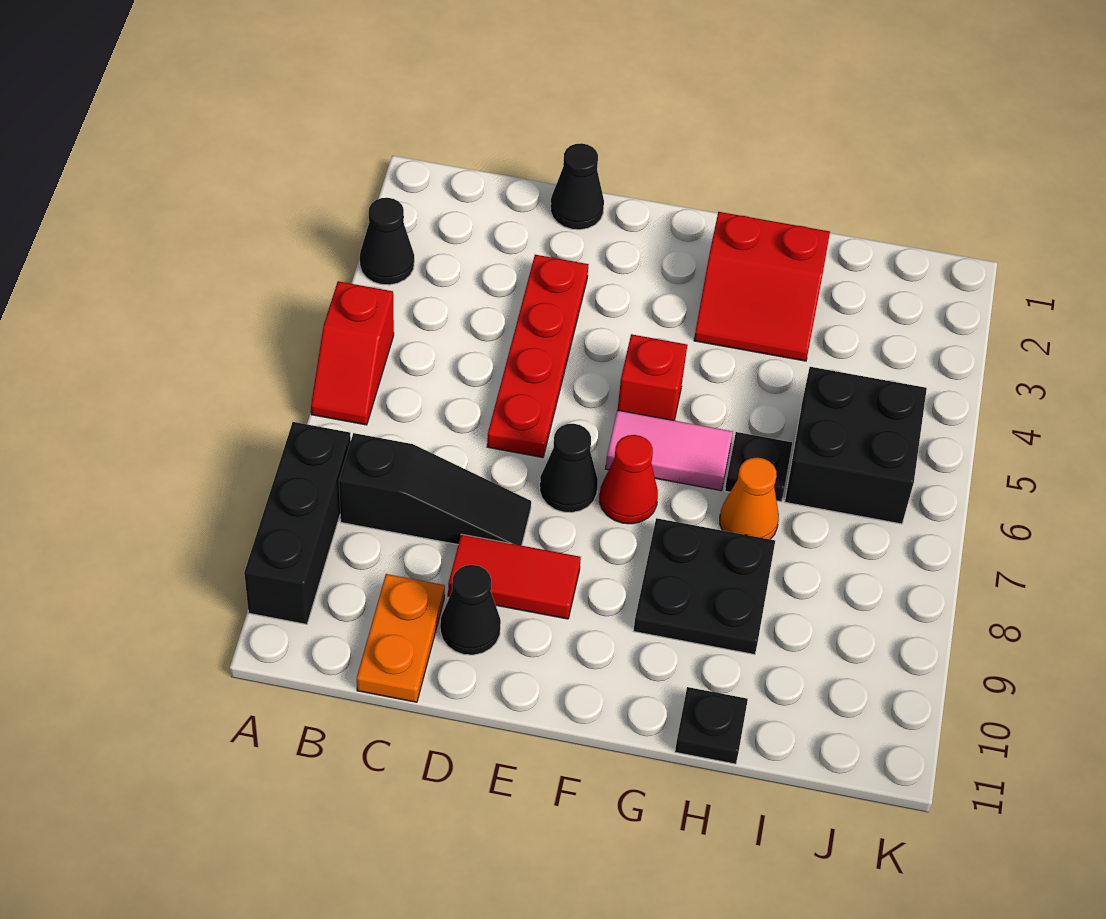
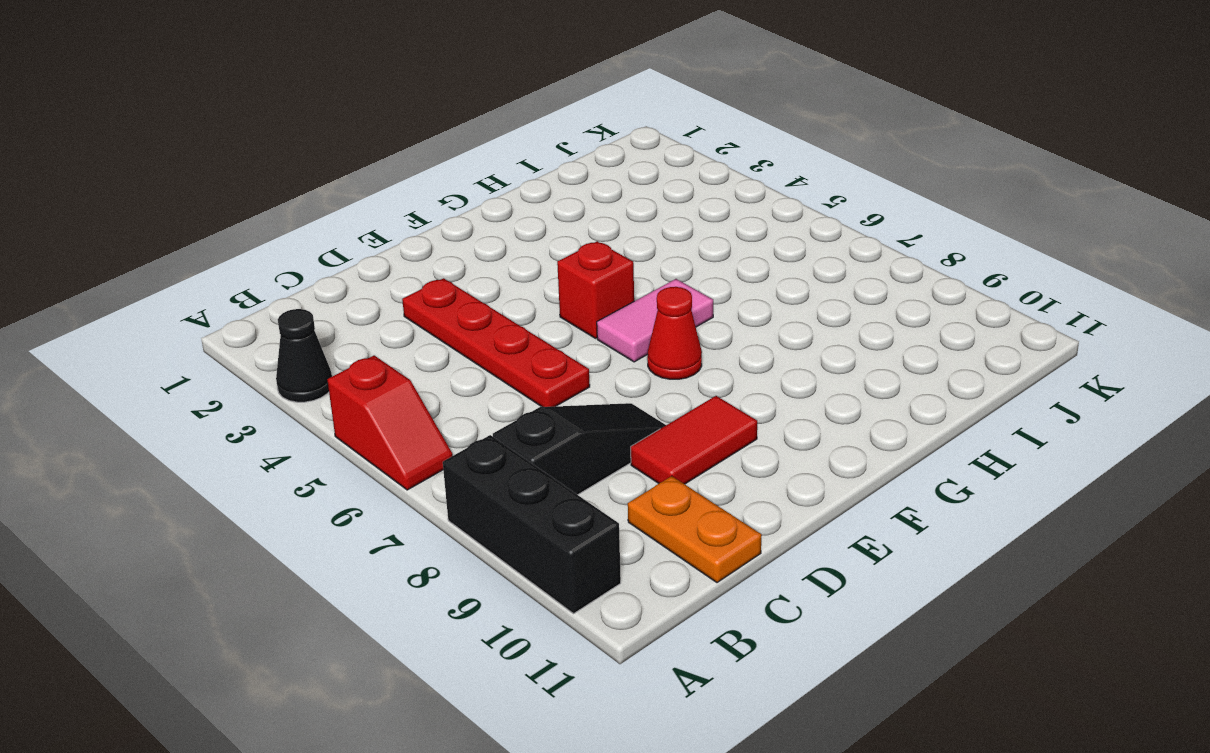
none -> black cone D1 level 1
none -> black cone D10 level 1
none -> black cone E7 level 1

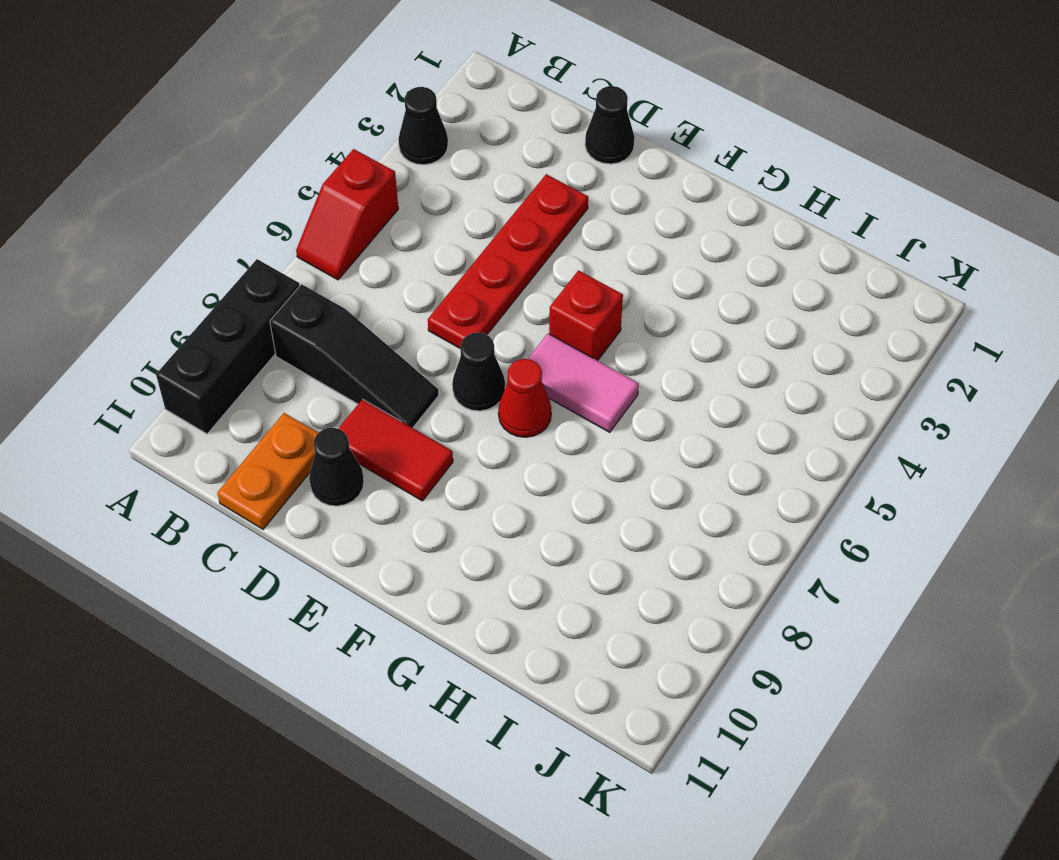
none -> red slope G2:H3 level 1 top 2
none -> black plate G8:H9 level 1
none -> black plate H6 level 1

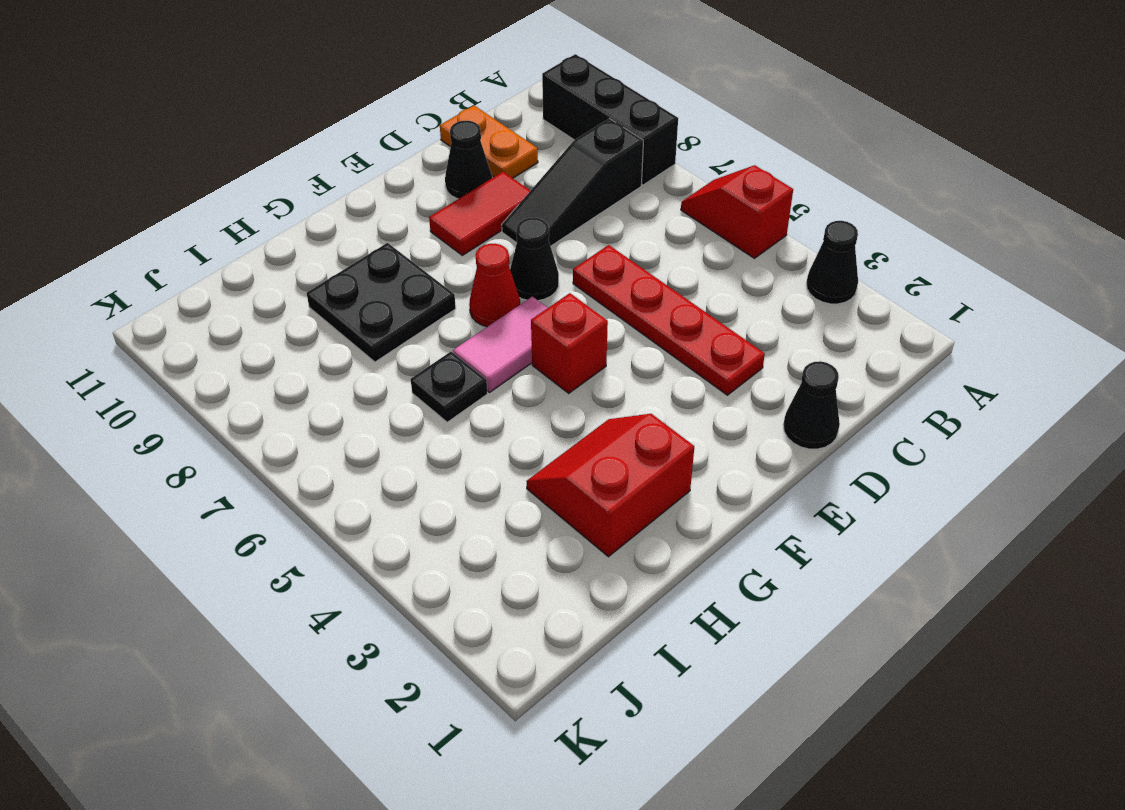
none -> orange cone H7 level 1
none -> black plate H11 level 1
none -> black brick I5:J6 level 1

